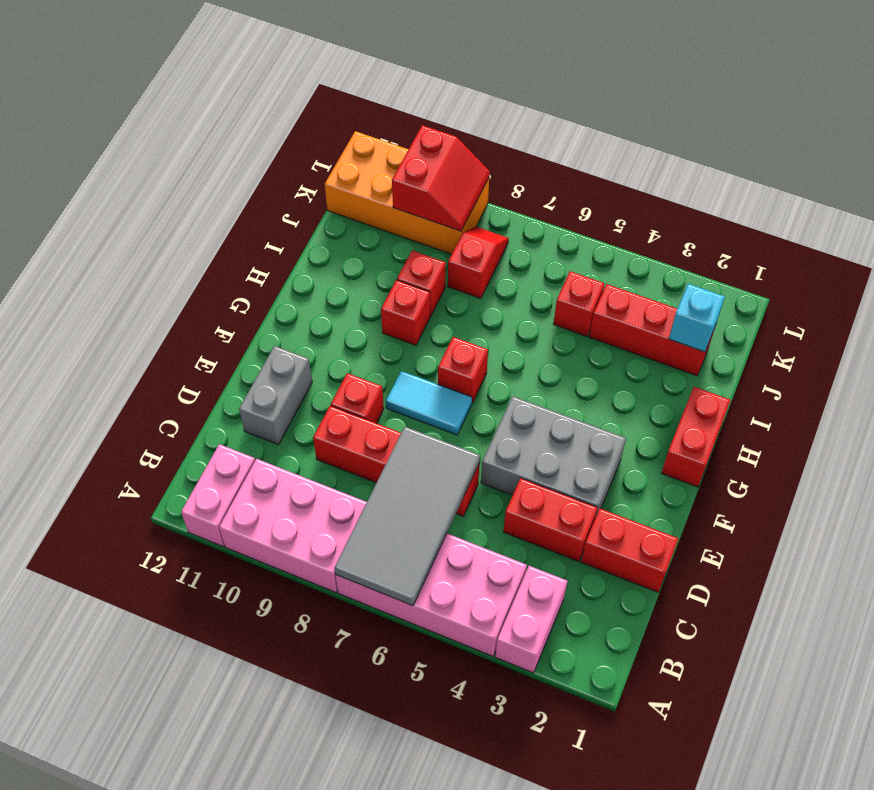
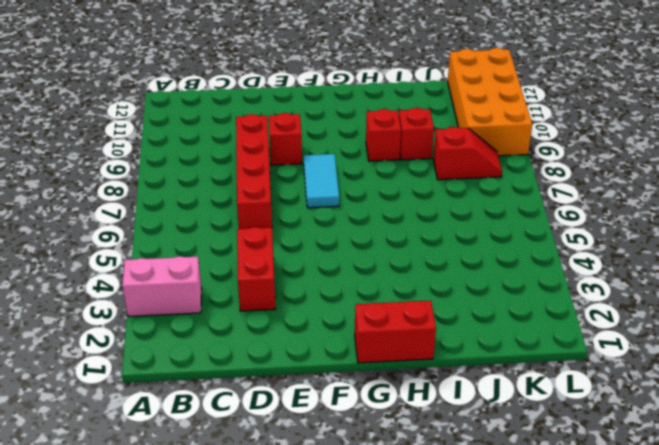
none -> pink brick A4:B7 level 1
none -> pink brick A8:B10 level 1
none -> pink brick A11:B11 level 1

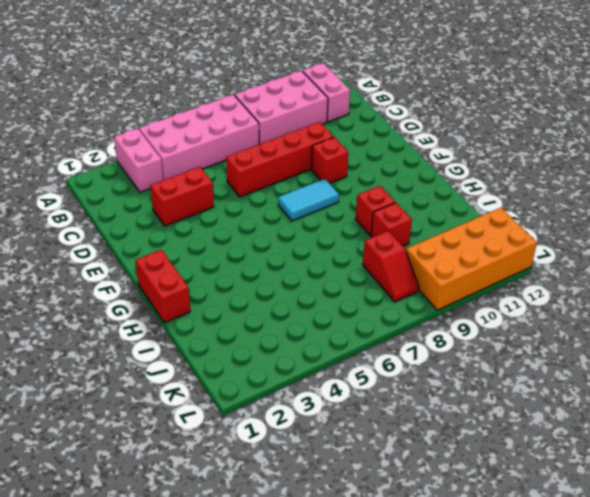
none -> red brick D1:D2 level 1
none -> grey brick D11:E11 level 1
none -> grey brick E3:F5 level 1

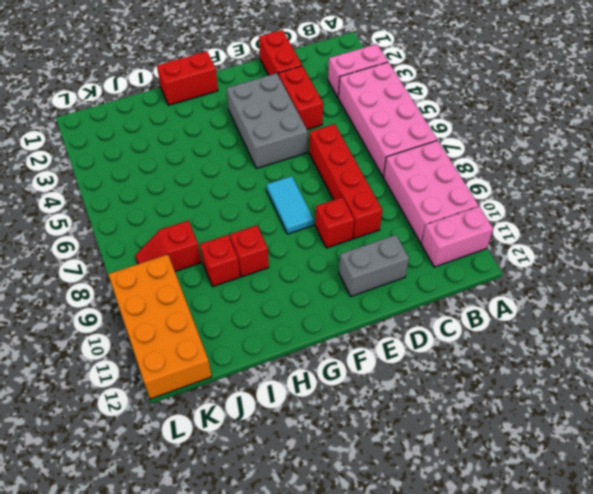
none -> red brick G7 level 1
none -> red brick J2:J4 level 1
none -> red brick J5 level 1

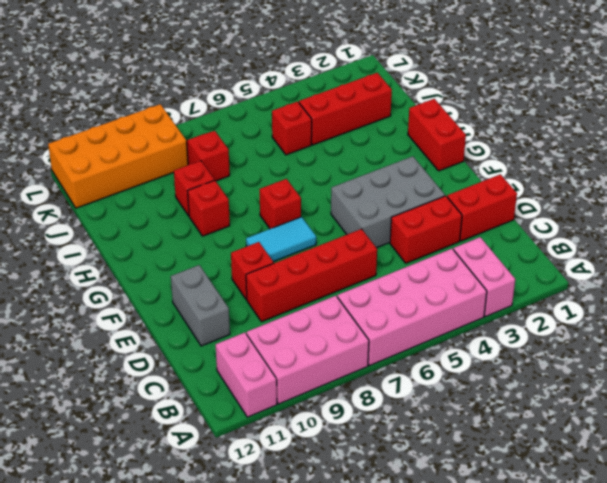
none -> grey tile A6:D7 level 2
none -> cyan brick J2 level 2
none -> red slope K9:L10 level 2 top 10

